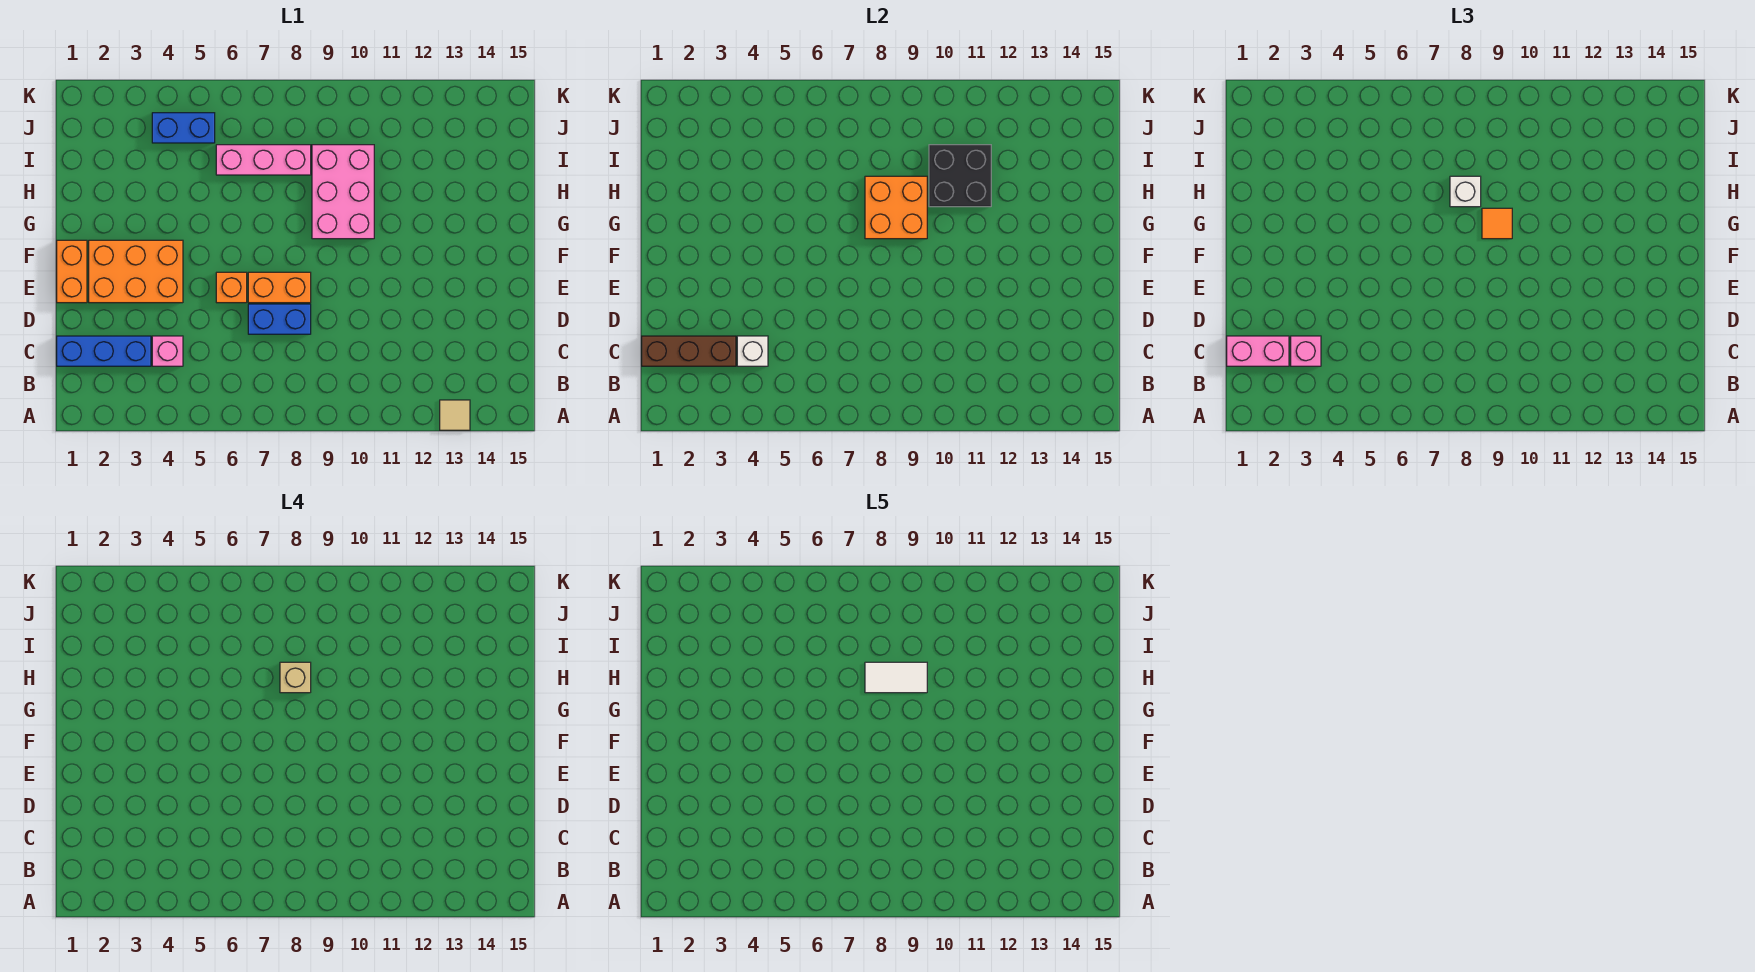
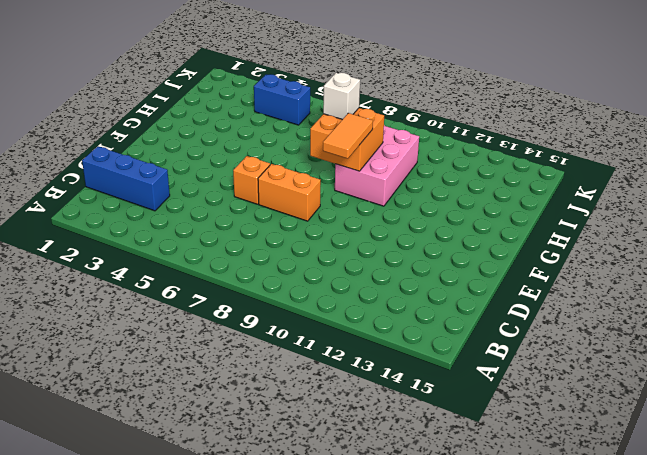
orange tile F9:G9 level 3 -> orange tile G9 level 3
none -> tan tile A13 level 1
none -> pink brick C4 level 1
none -> blue brick D7:D8 level 1

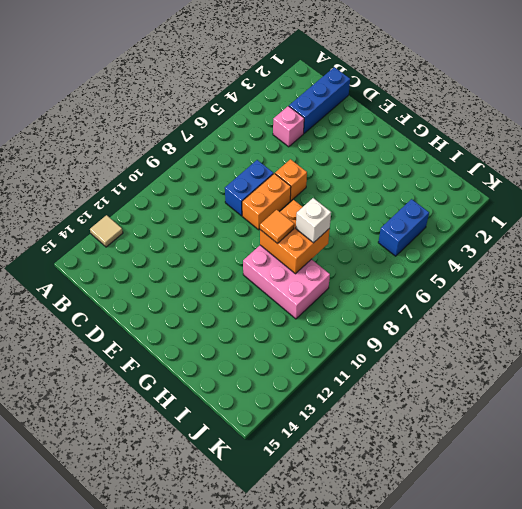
none -> orange brick E1:F1 level 1
none -> orange brick E2:F4 level 1
none -> pink brick I6:I8 level 1

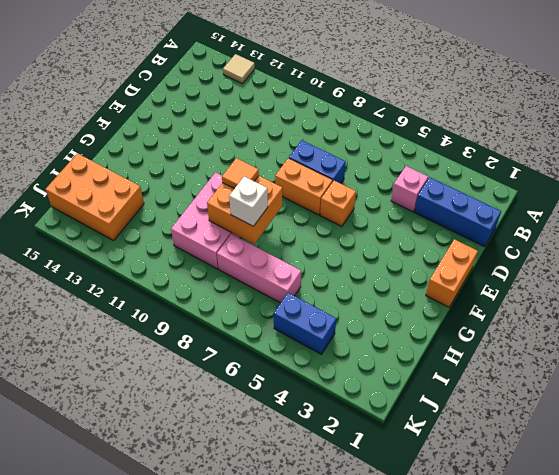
orange brick I13:J15 level 1 -> orange brick E2:F4 level 1
none -> brown brick C1:C3 level 2
none -> white brick C4 level 2
none -> black brick H10:I11 level 2

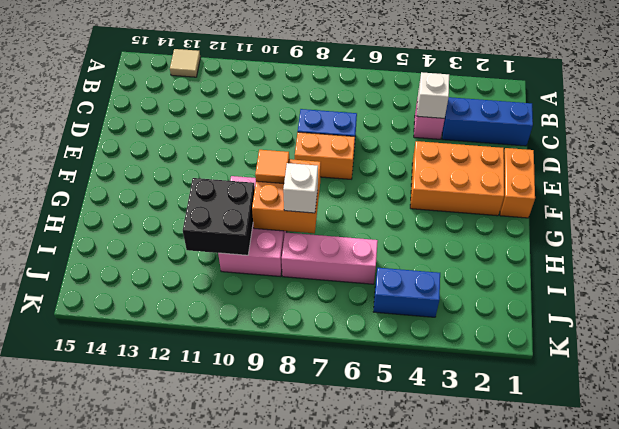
none -> orange brick E6 level 1
none -> brown brick C1:C3 level 2
none -> pink brick C1:C2 level 3

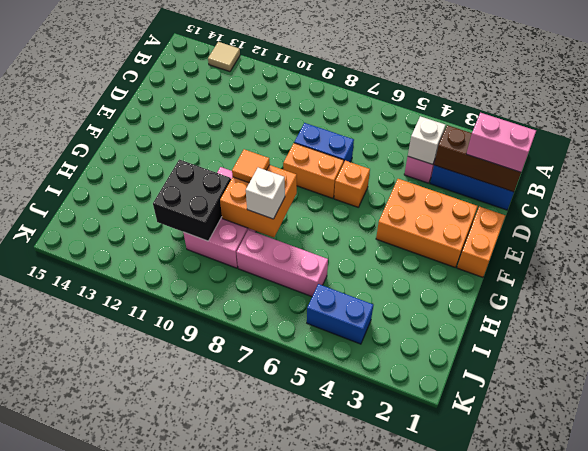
none -> pink brick C3 level 3
none -> tan brick H8 level 4
none -> white tile H8:H9 level 5

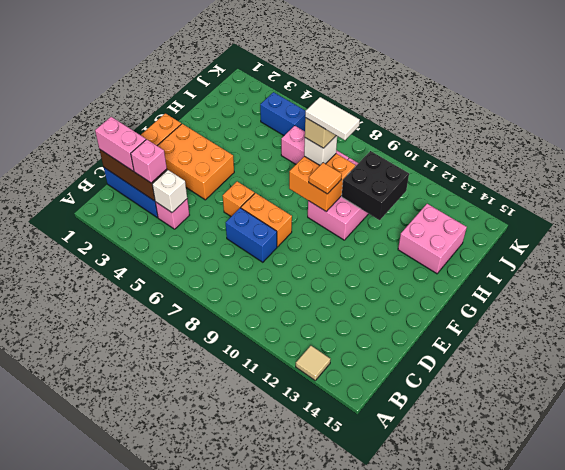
pink brick H13:I14 level 1 -> none

